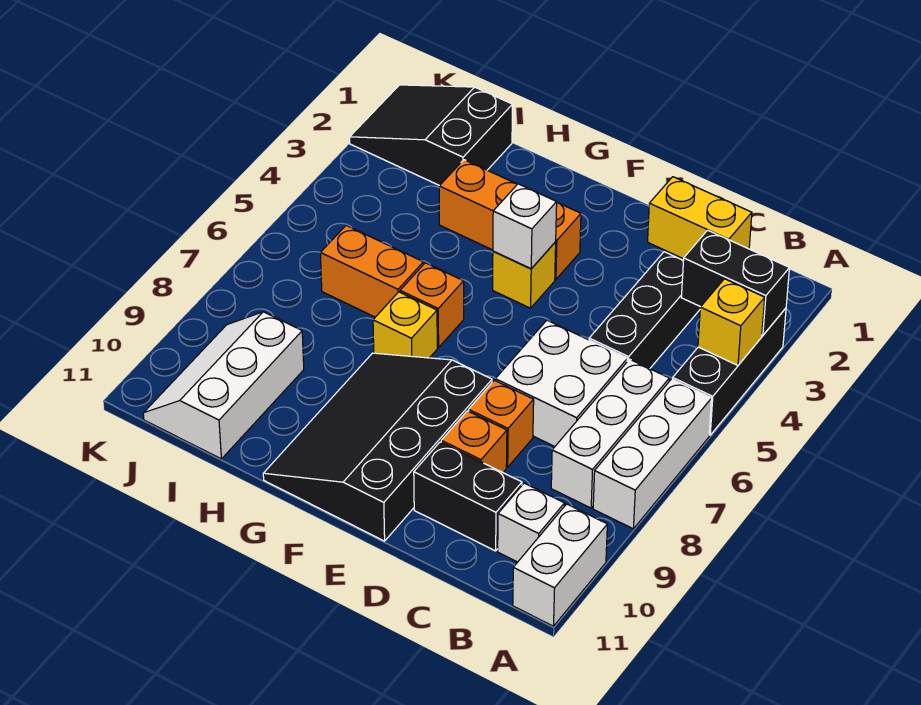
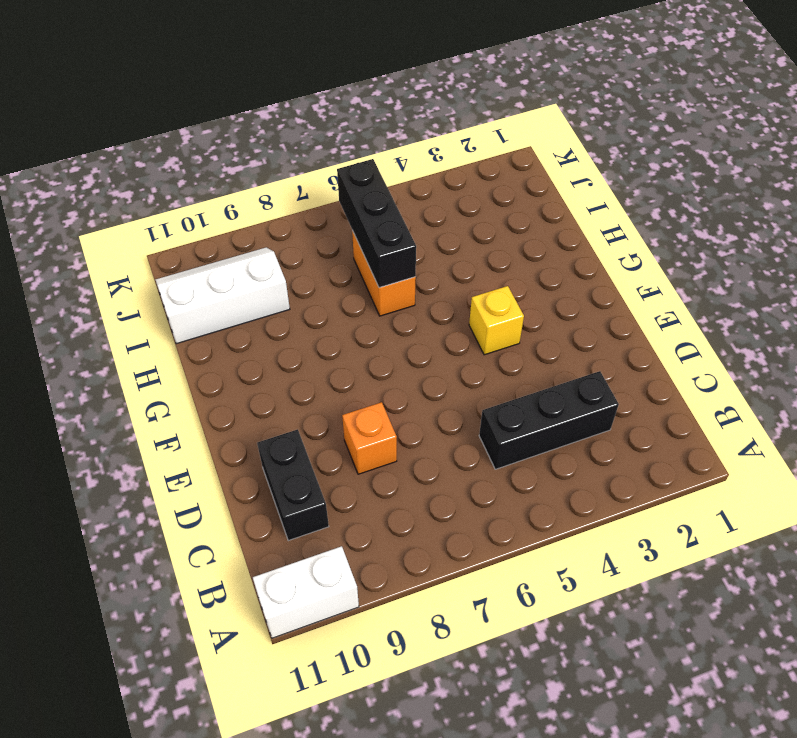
black brick H6:J6 level 2 -> black brick A3:A5 level 1
none -> white brick A6:A8 level 1
none -> white brick B6:B8 level 1
none -> white brick B10 level 1

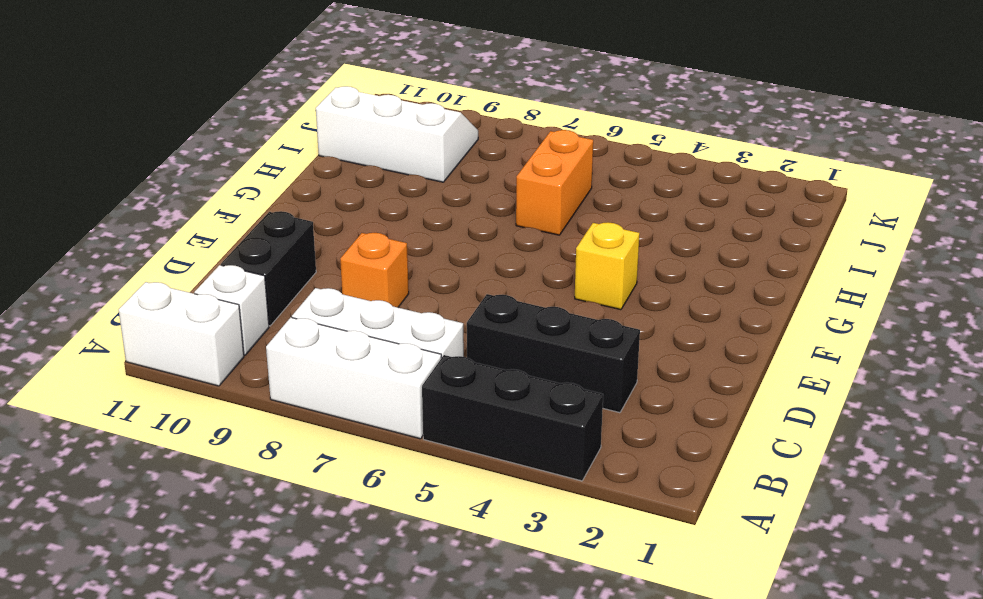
none -> yellow brick C1:D1 level 1
none -> white brick C6:D7 level 1
none -> orange brick D9 level 1

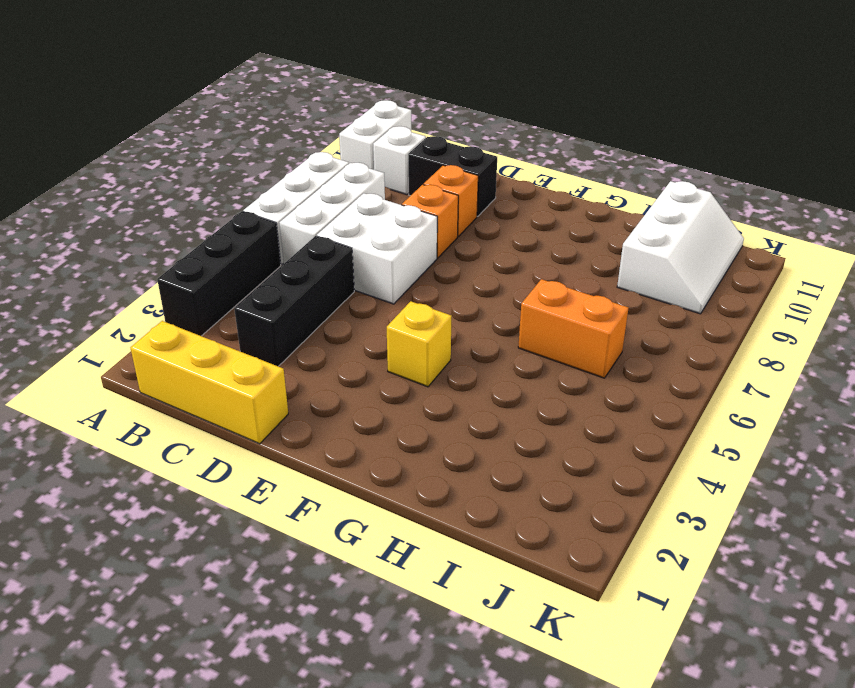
yellow brick B1:D1 level 1 -> yellow brick C1:D1 level 1
none -> black slope E8:G11 level 1 top E
none -> orange brick F3:H3 level 1
none -> orange brick G6 level 1

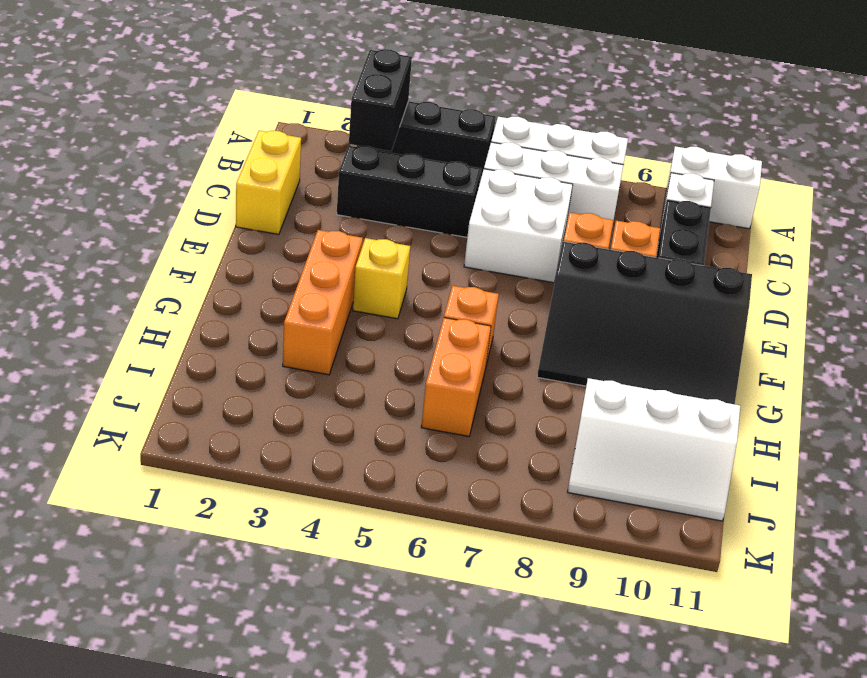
none -> yellow brick G7 level 1
none -> black slope I1:K2 level 1 top I
none -> yellow brick A4 level 2

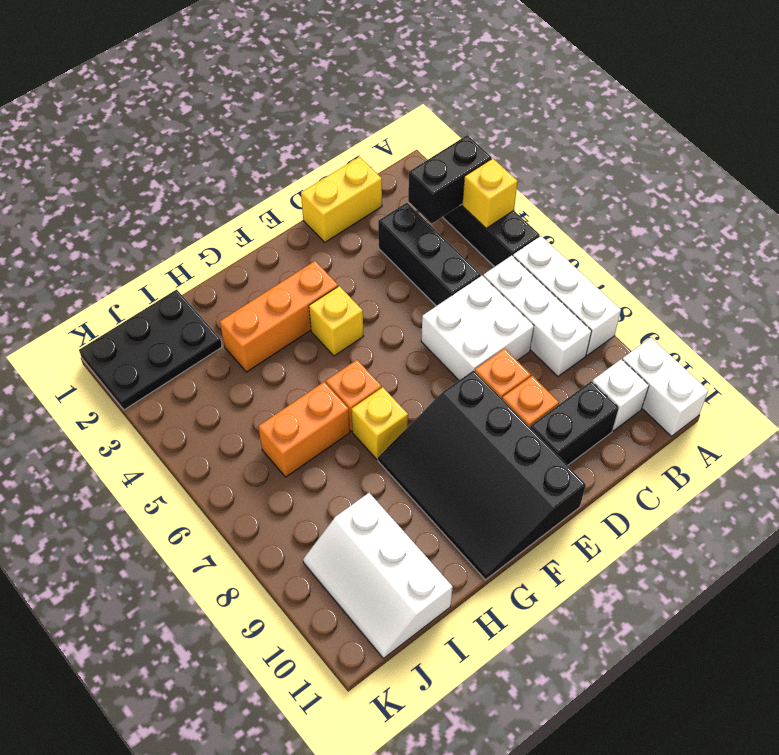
black plate I1:K2 level 1 -> black slope I1:K2 level 1 top I
none -> white brick F4 level 2

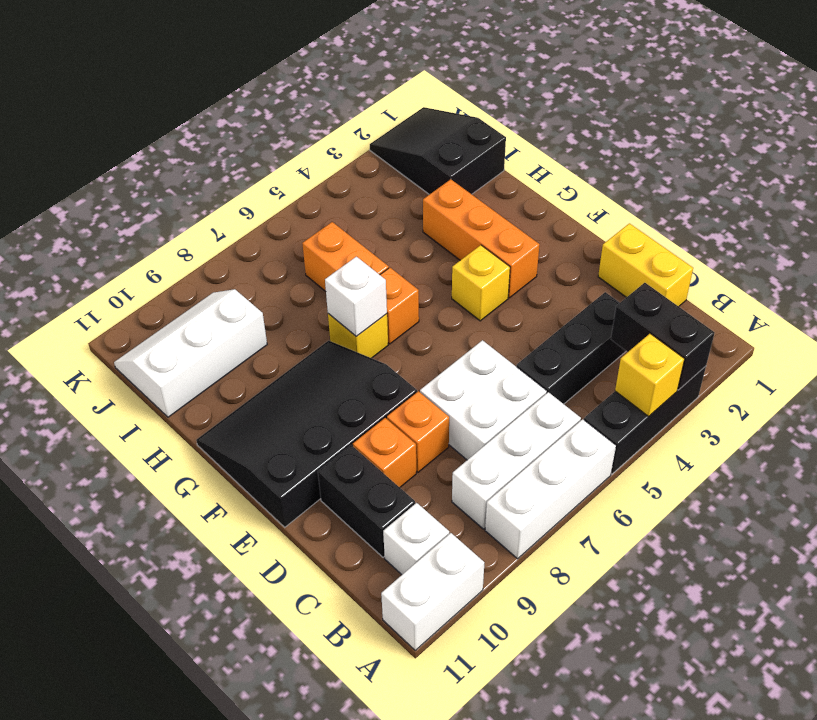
white brick G7 level 2 -> white brick F4 level 2

